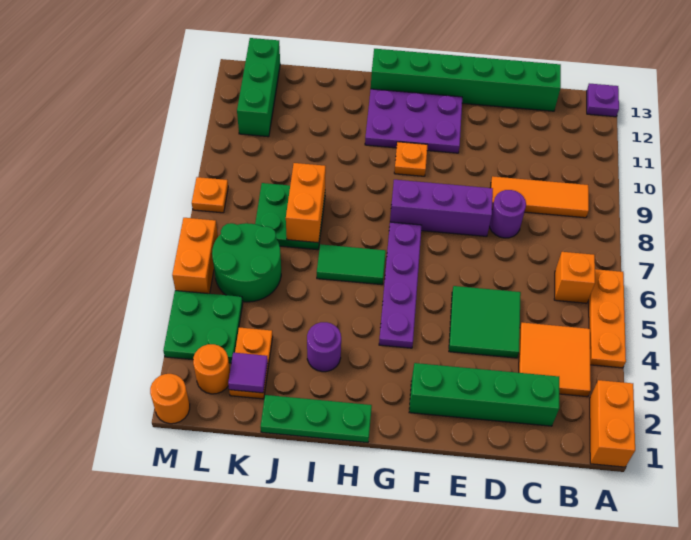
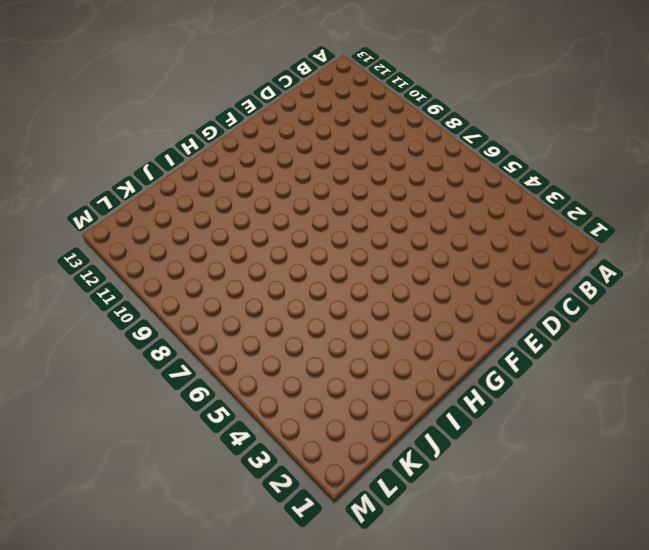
none -> orange brick A1:A2 level 1
none -> orange plate A4:A6 level 1
none -> purple plate A13 level 1

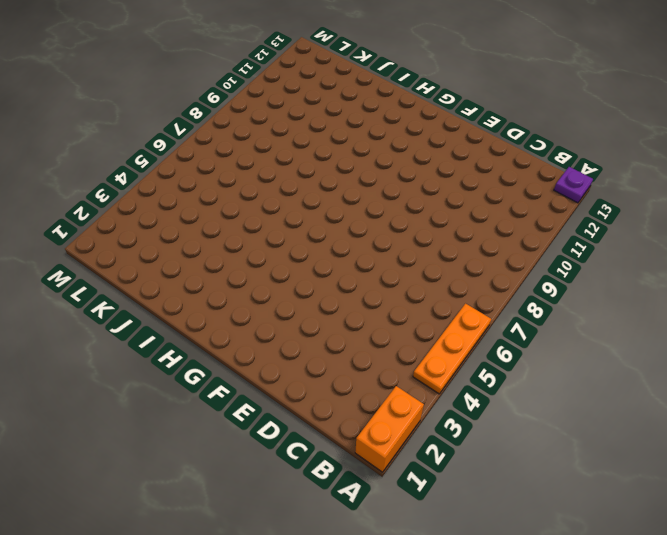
none -> orange tile B3:C4 level 1
none -> orange brick B6 level 1
none -> orange tile B9:D9 level 1

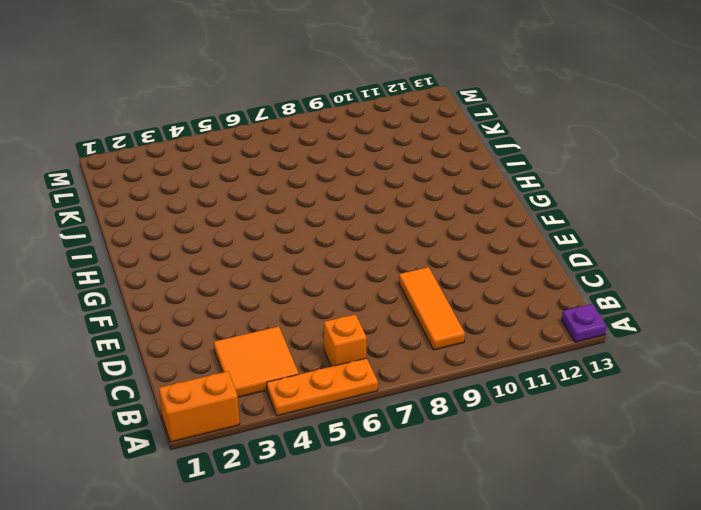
none -> green brick C2:F2 level 1
none -> green brick C13:H13 level 1
none -> green tile D4:E5 level 1

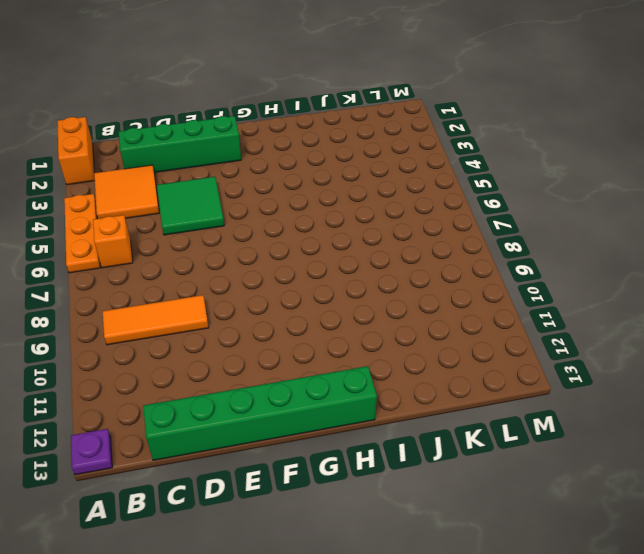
none -> purple round brick D8 level 1
none -> purple brick E8:G8 level 1
none -> purple plate F11:H12 level 1

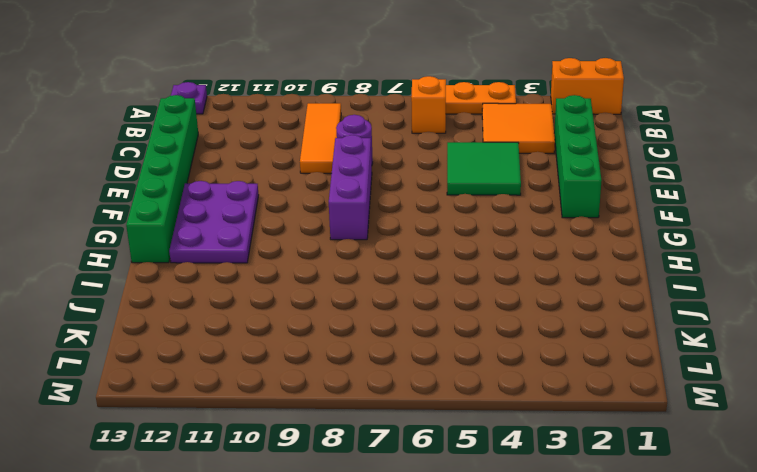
none -> purple plate G4:G7 level 1
none -> orange plate G10 level 1
none -> green plate H1:J1 level 1

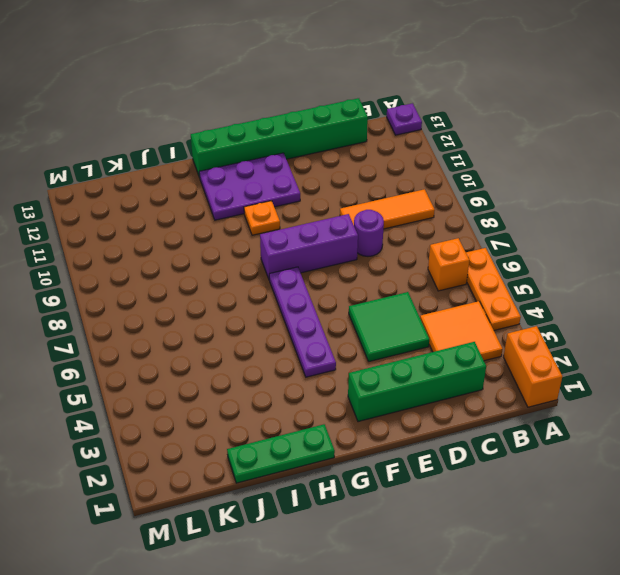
none -> green tile H6:I6 level 1
none -> purple round brick I3 level 1
none -> green plate J7:K8 level 1

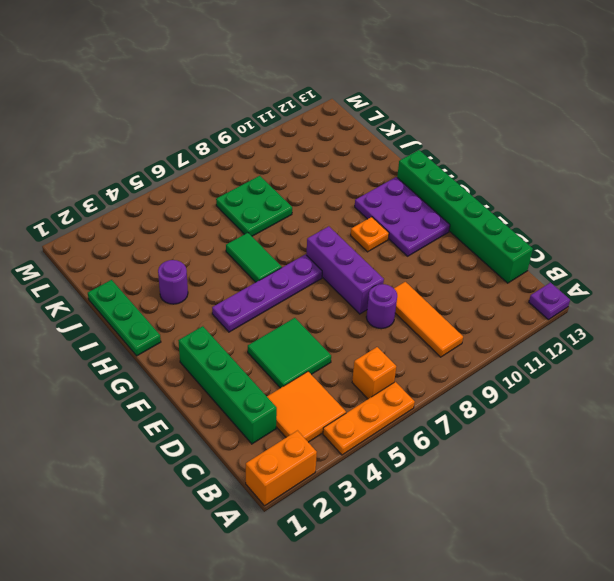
none -> orange plate K2:K3 level 1
none -> green round brick K5:L6 level 1
none -> orange round brick L2 level 1

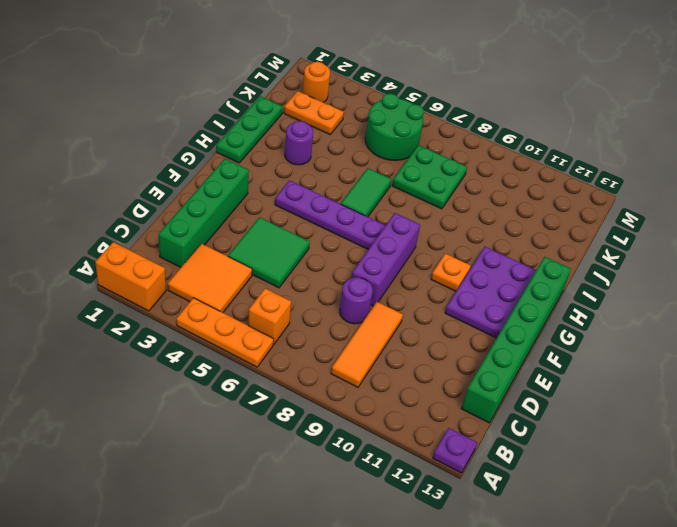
none -> green plate L3:M4 level 1
none -> green brick L11:L13 level 1
none -> orange round brick M1 level 1

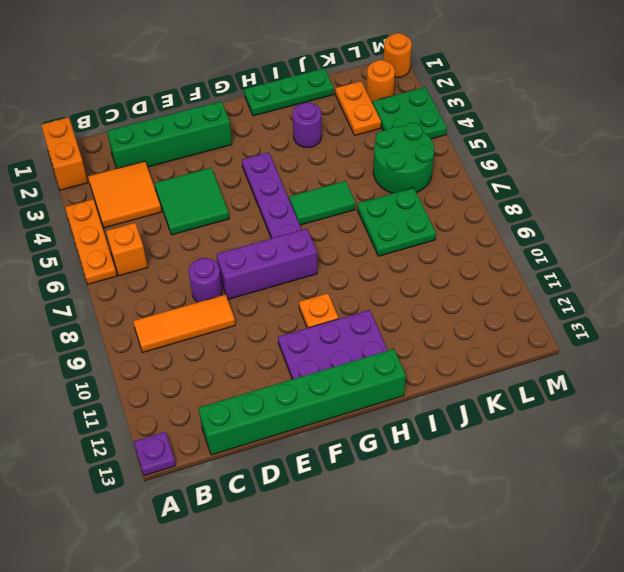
none -> green brick L11:L13 level 1
none -> orange brick M5:M6 level 1
none -> orange plate M8 level 1

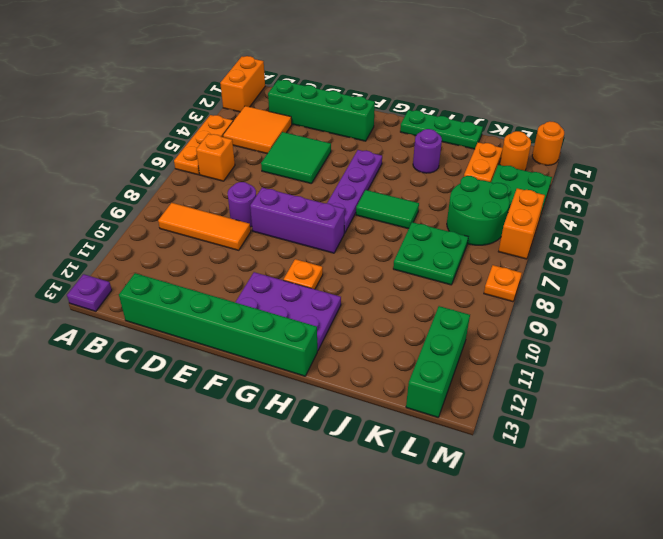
none -> orange brick J7:J8 level 2
none -> purple tile K2 level 2

